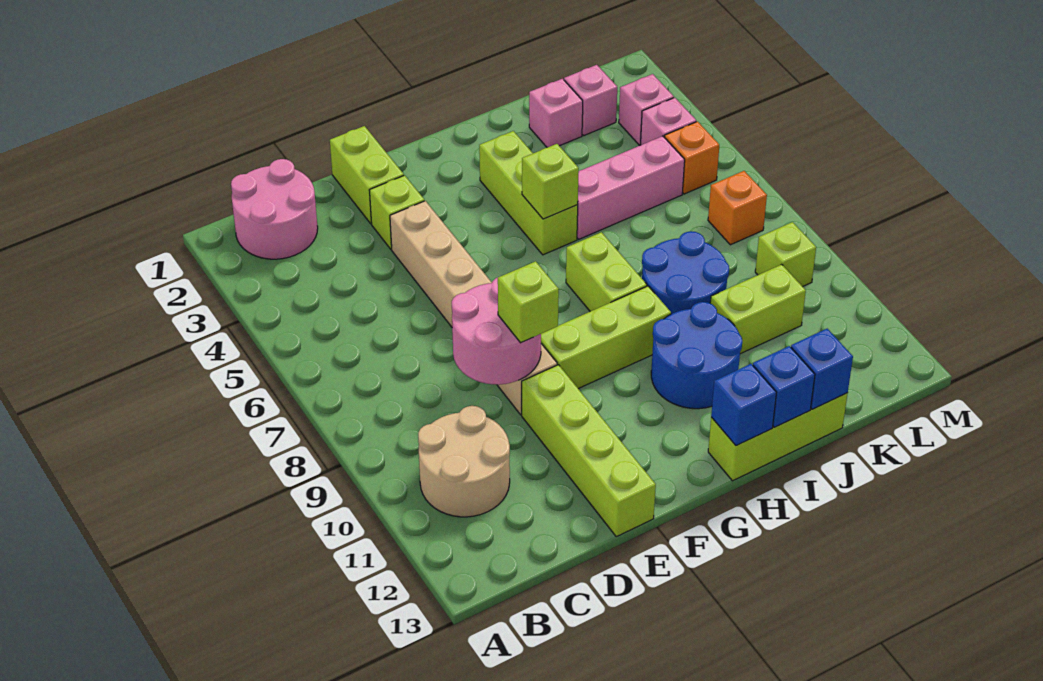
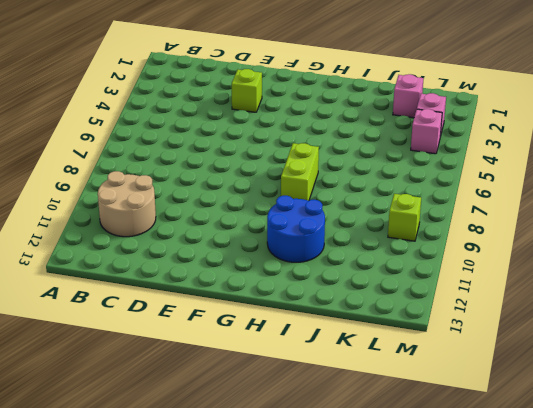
none -> pink round brick B1:C2 level 1
none -> lime brick E1:E2 level 1
none -> tan brick E4:E9 level 1

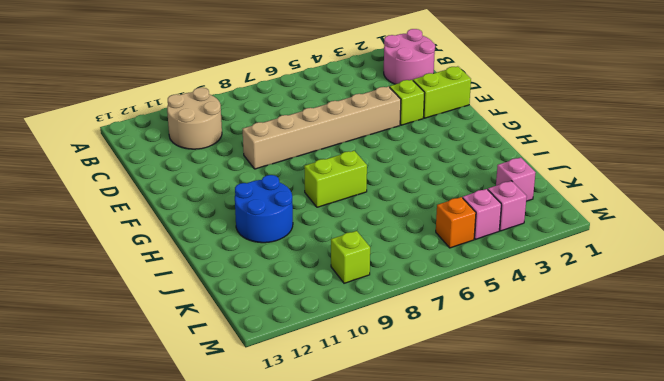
none -> lime brick E10:E13 level 1
none -> lime brick F9:H9 level 1
none -> lime brick H3:H5 level 1

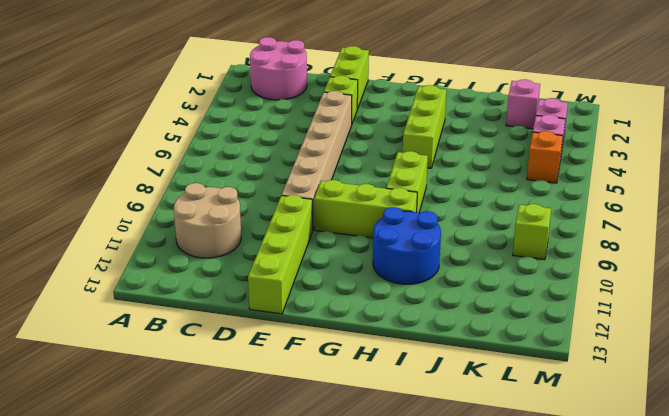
none -> lime brick H13:J13 level 1
none -> pink brick I5:K5 level 1
none -> blue round brick I8:J9 level 1

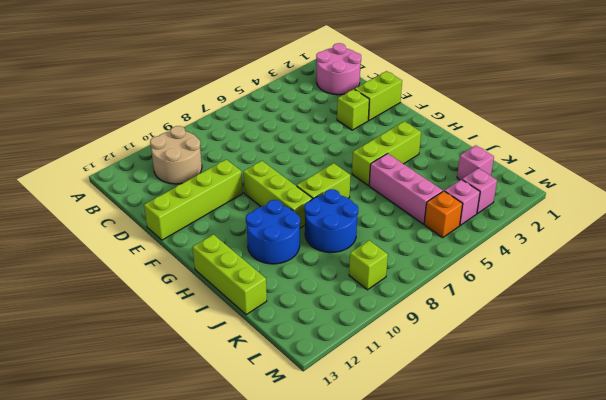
none -> tan brick E4:E9 level 1
none -> pink brick J2 level 1
none -> lime brick J10:K10 level 1

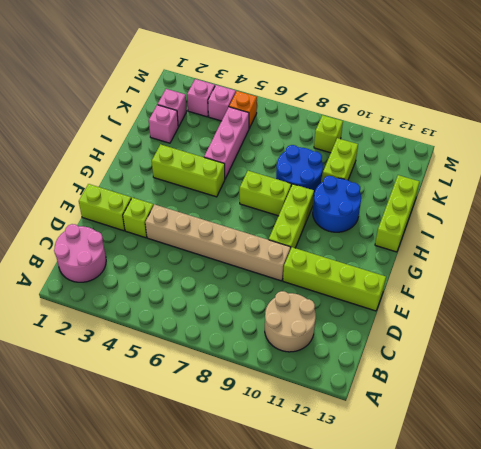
none -> orange brick L7 level 1
none -> pink round brick D8:E9 level 2
none -> lime brick H5 level 2

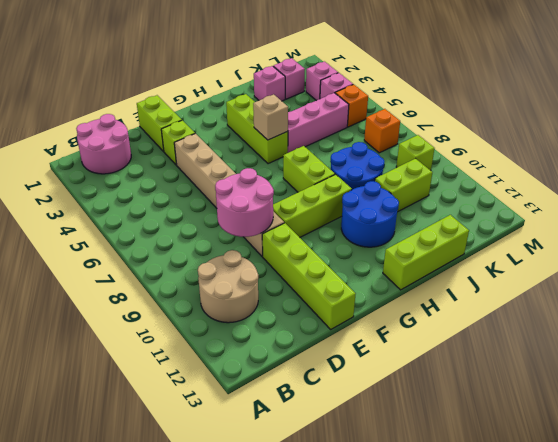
tan brick H5 level 2 -> lime brick H5 level 2
none -> blue brick H13 level 2
none -> blue brick I13 level 2
none -> blue brick J13 level 2

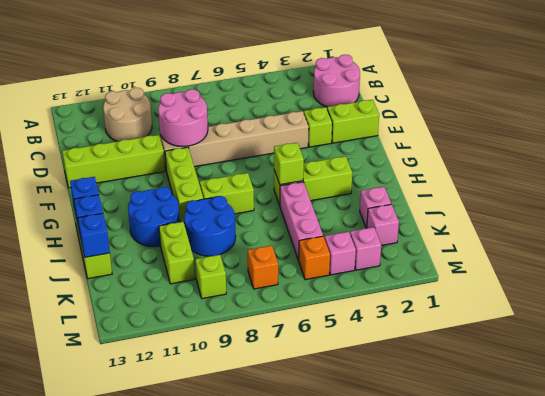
none -> lime brick E9 level 3

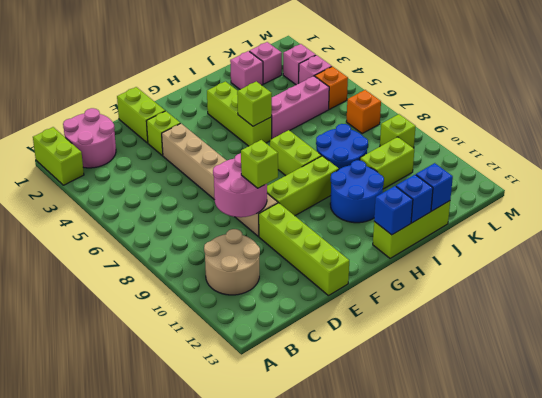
lime brick A1:A2 level 1 -> none

